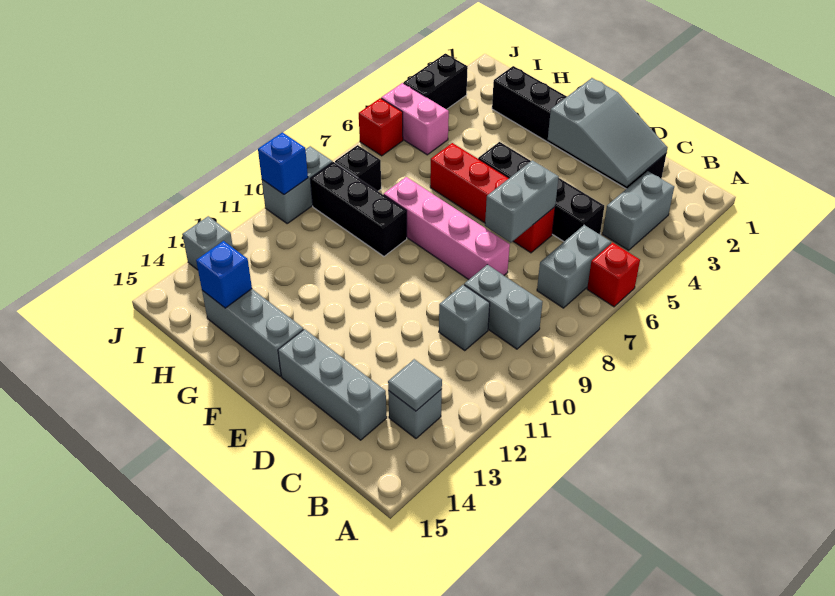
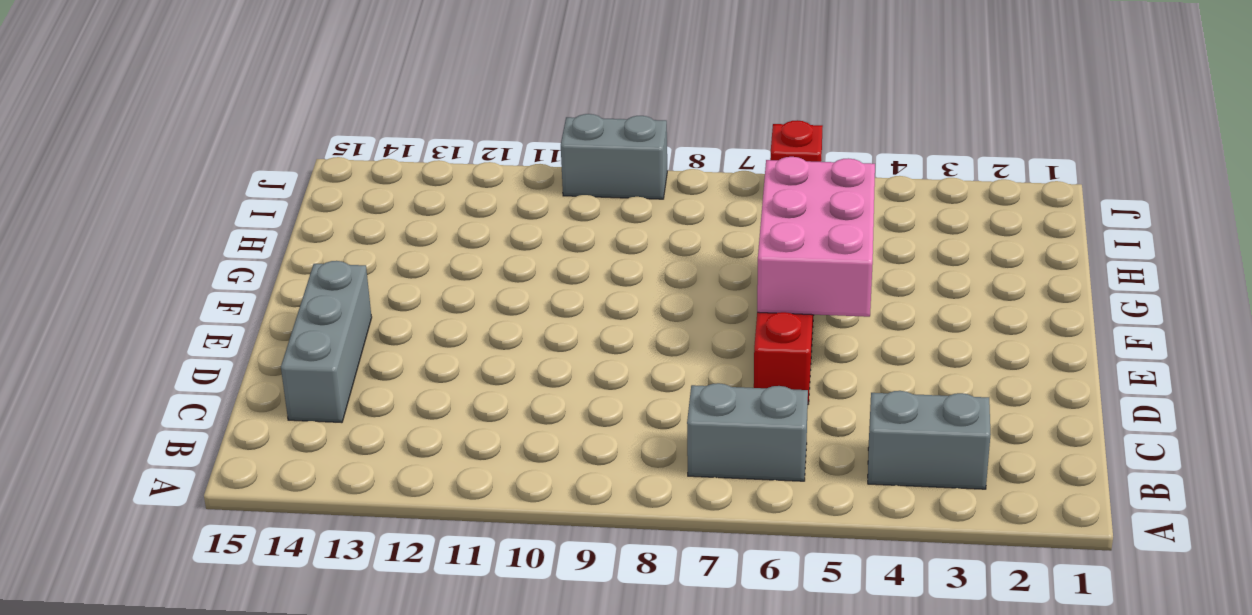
pink brick E5:G6 level 2 -> none
none -> red brick A6 level 1
none -> grey brick B9:C9 level 1
none -> grey brick B13 level 1

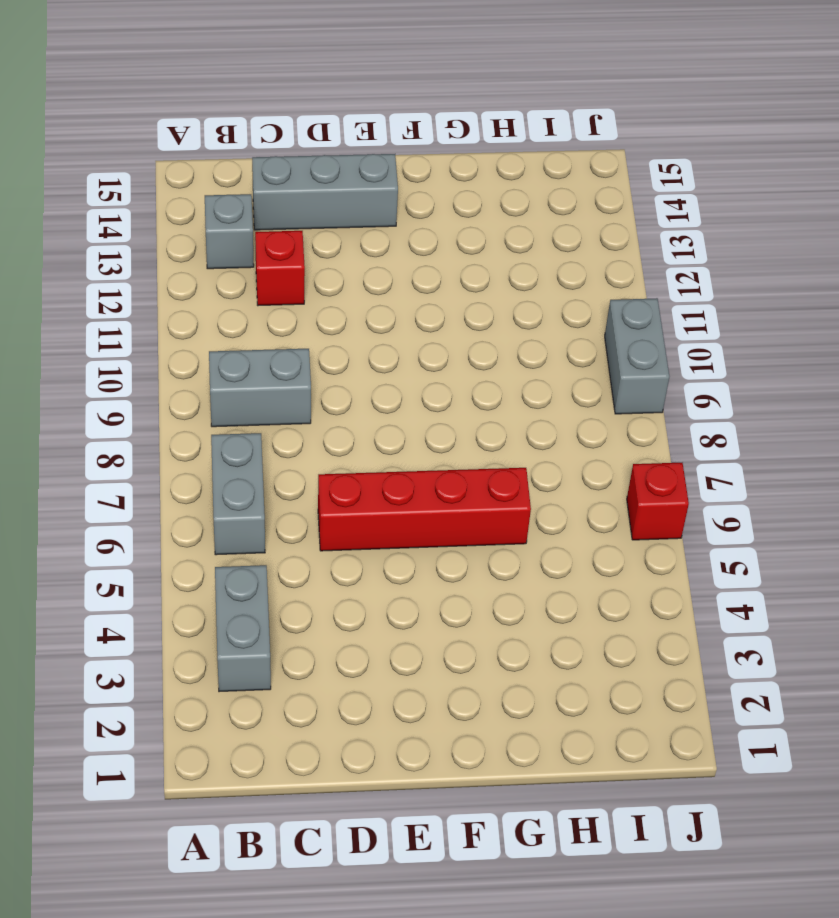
red brick C12 level 1 -> red brick A6 level 1
none -> black brick C2:H2 level 1
none -> black brick C5:F5 level 1
none -> grey brick C10 level 1

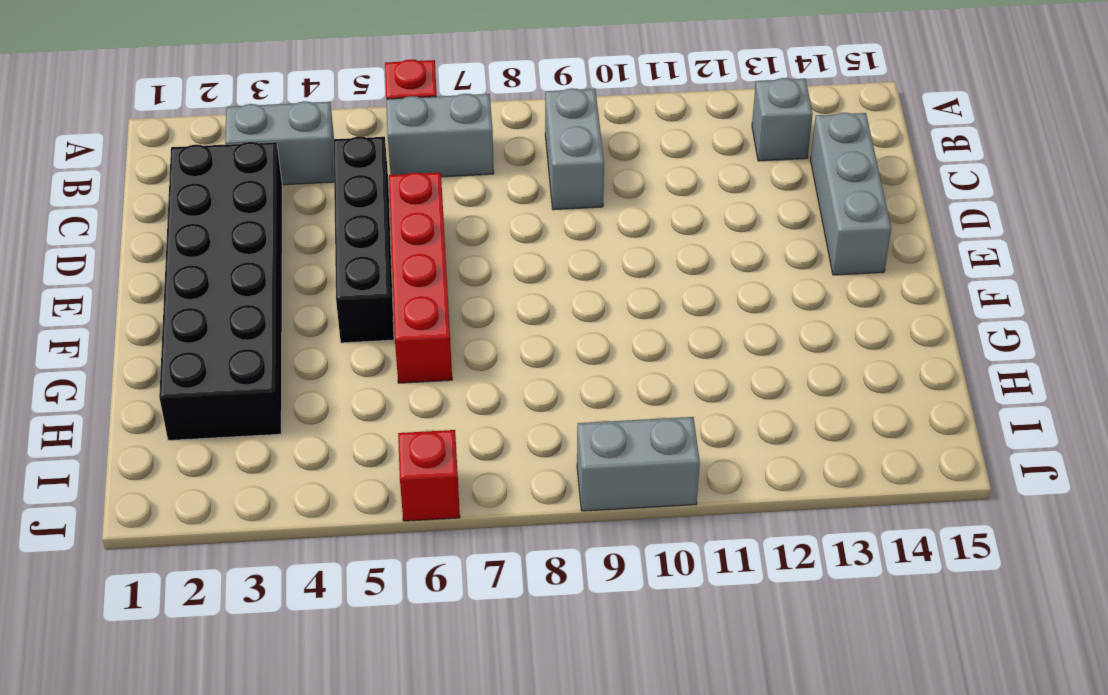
black brick C2:H3 level 1 -> black brick C2:H2 level 1
none -> grey brick C10 level 1
none -> pink brick D8:G8 level 1
none -> grey brick F14:H14 level 1

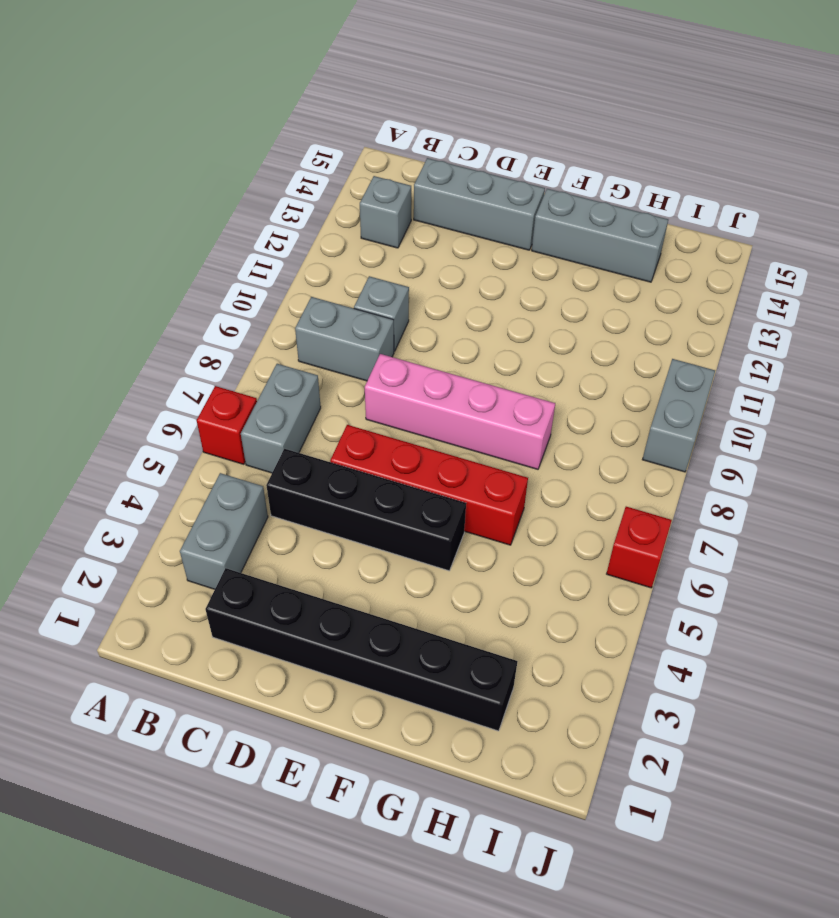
none -> black brick G9:I9 level 1
none -> pink brick I5:J5 level 1
none -> black brick I8 level 1

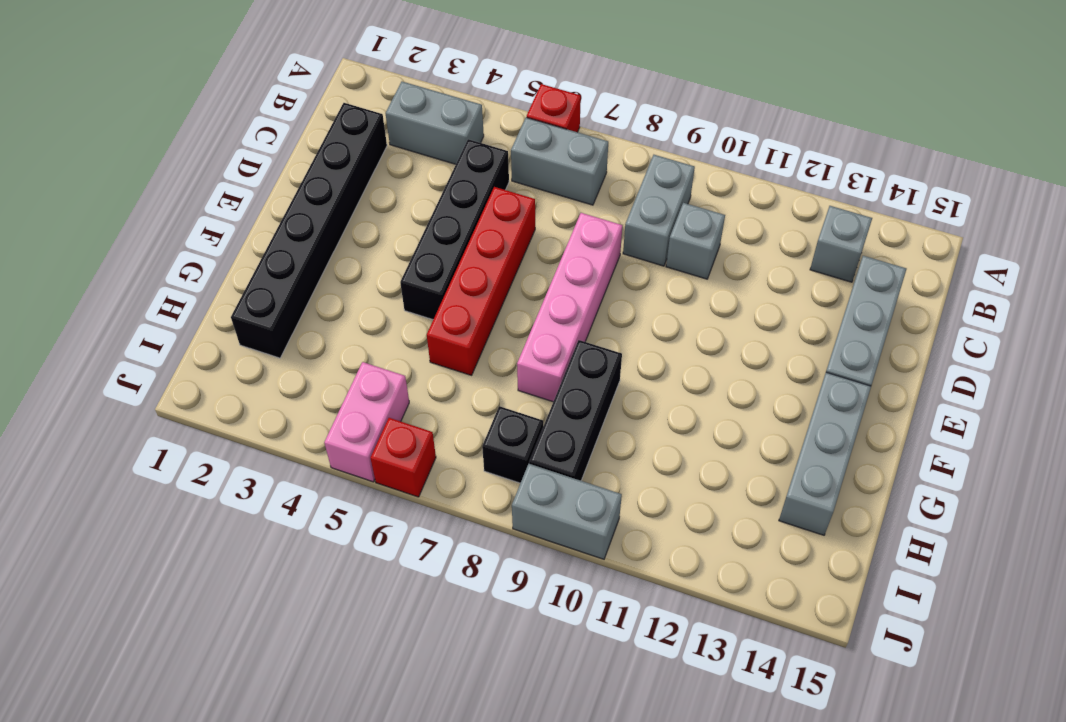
none -> black brick J3:J4 level 1
none -> grey brick J13 level 1
none -> grey tile B13 level 2

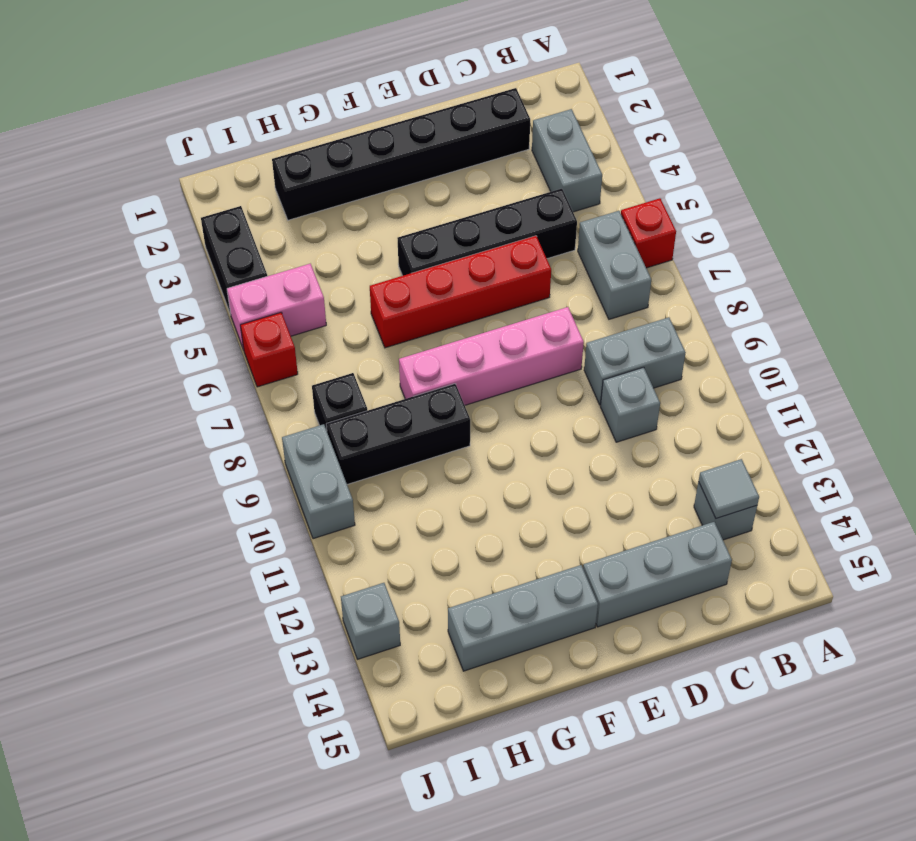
none -> grey slope C2:E3 level 2 top E
none -> grey brick D6:D7 level 2
none -> blue brick H14 level 2

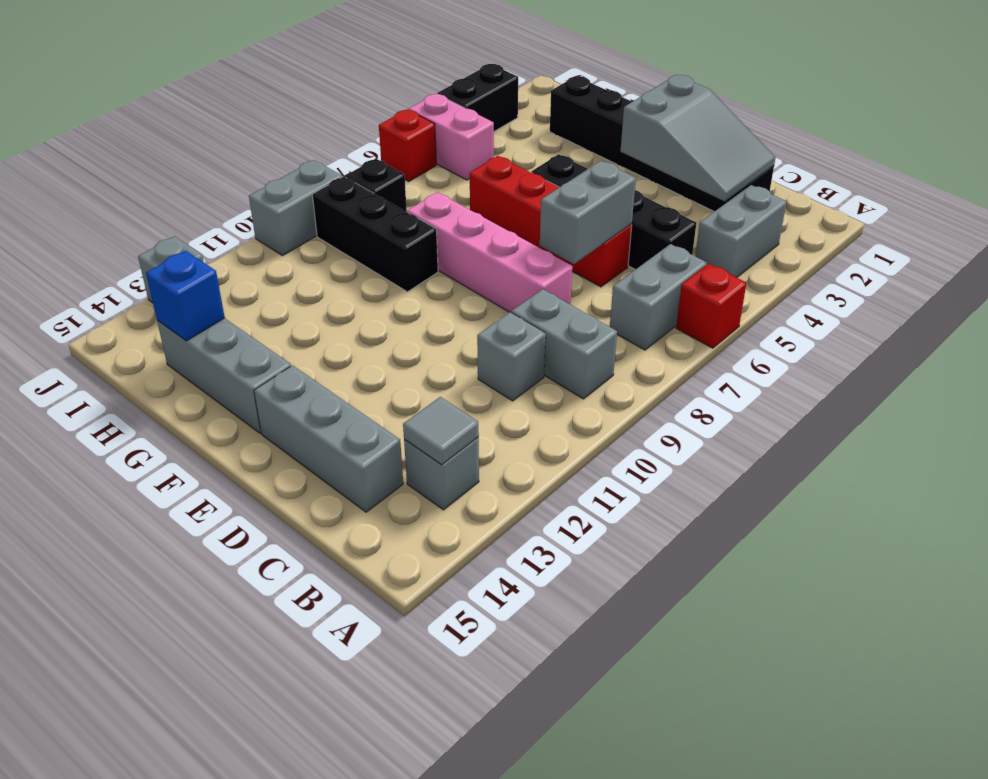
none -> blue brick J10 level 2

